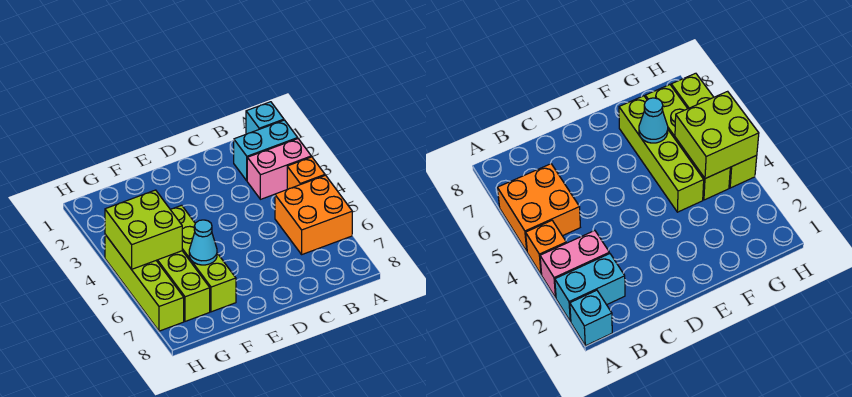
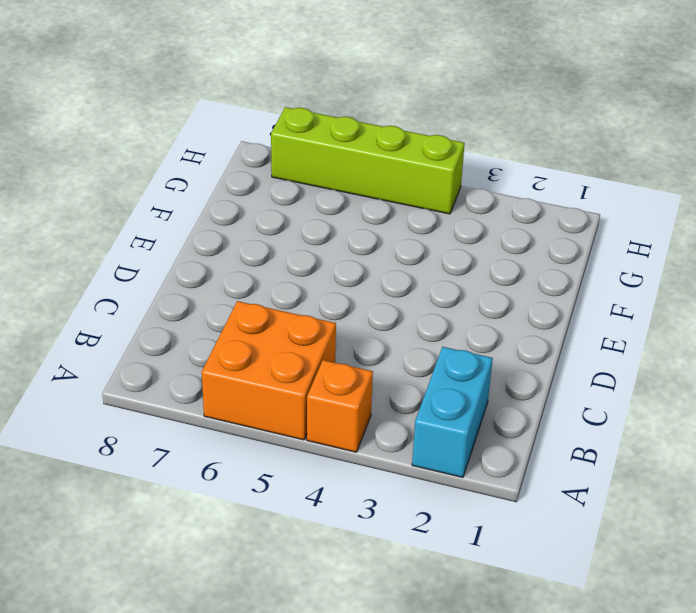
none -> cyan brick A1 level 1
none -> pink brick A3:B3 level 1

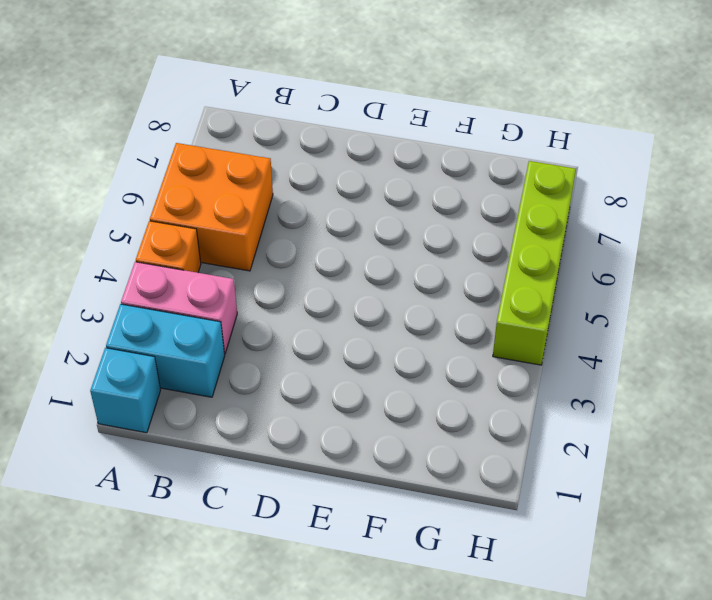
none -> lime brick F4:F7 level 1
none -> lime brick G4:G7 level 1

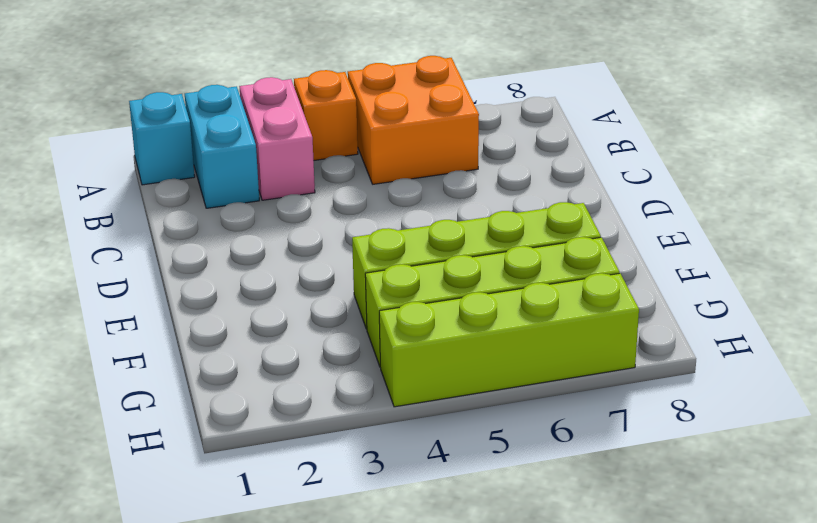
none -> cyan cone F6 level 2
none -> lime brick G4:H5 level 2

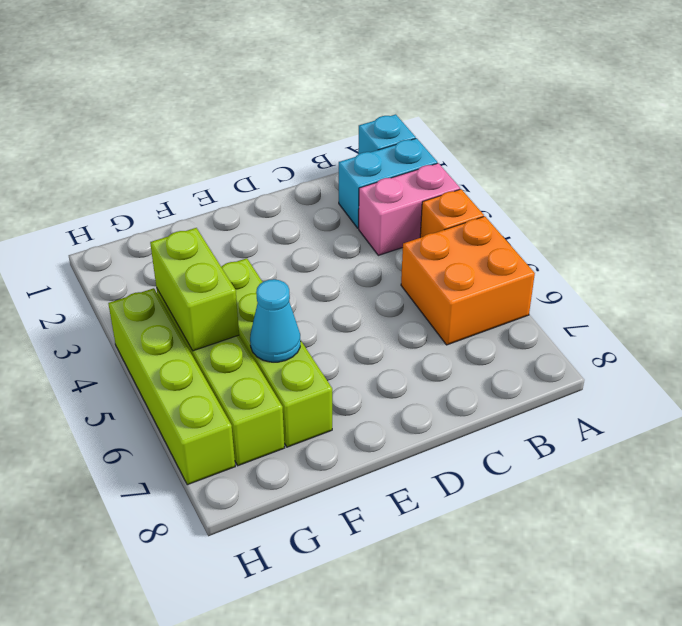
lime brick G4:G5 level 2 -> lime brick G4:H5 level 2

